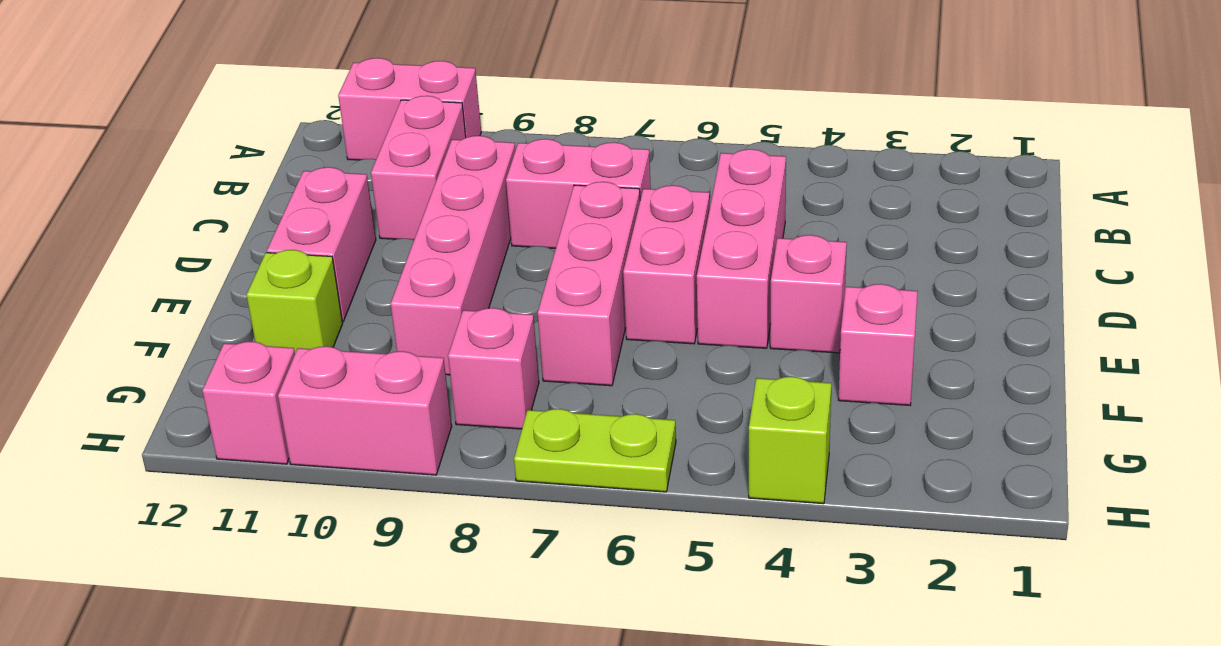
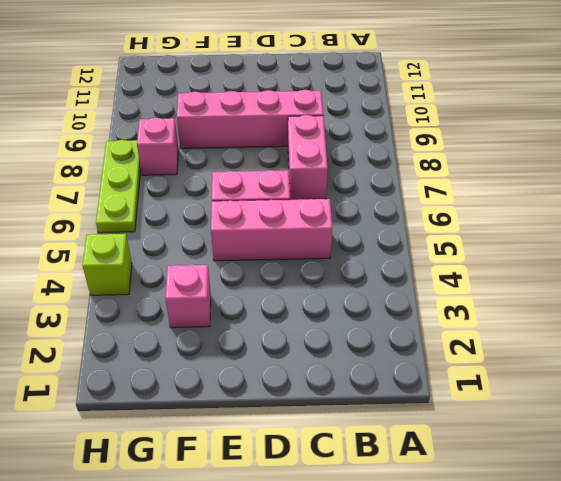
lime plate H6:H8 level 1 -> lime plate H6:H7 level 1
none -> pink brick A10:A11 level 1
none -> pink brick B10:C10 level 1
none -> pink brick D7:F7 level 1

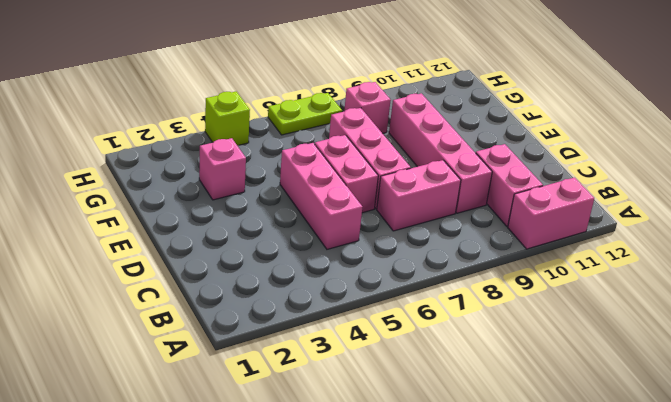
none -> pink brick D11:E11 level 1
none -> pink brick E4 level 1
none -> lime brick F11 level 1

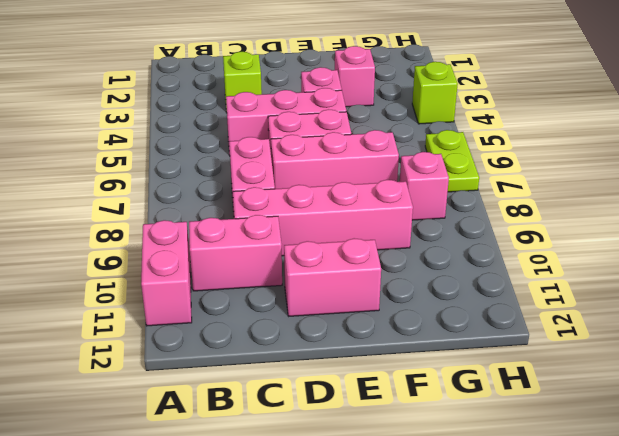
lime brick C3 level 1 -> lime brick F11 level 1
none -> pink brick H9:H10 level 1
none -> pink brick H11 level 1

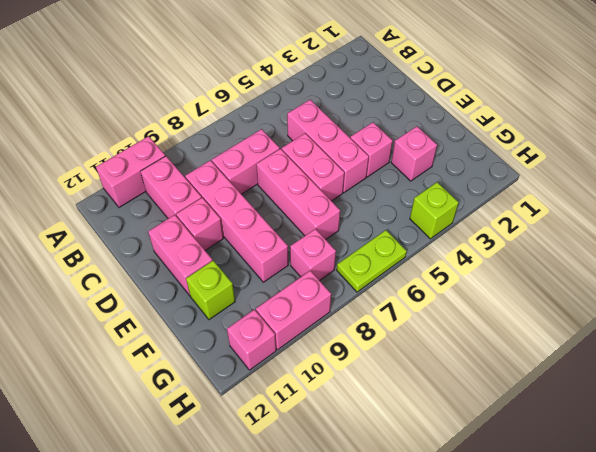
pink brick D10 level 1 -> none

